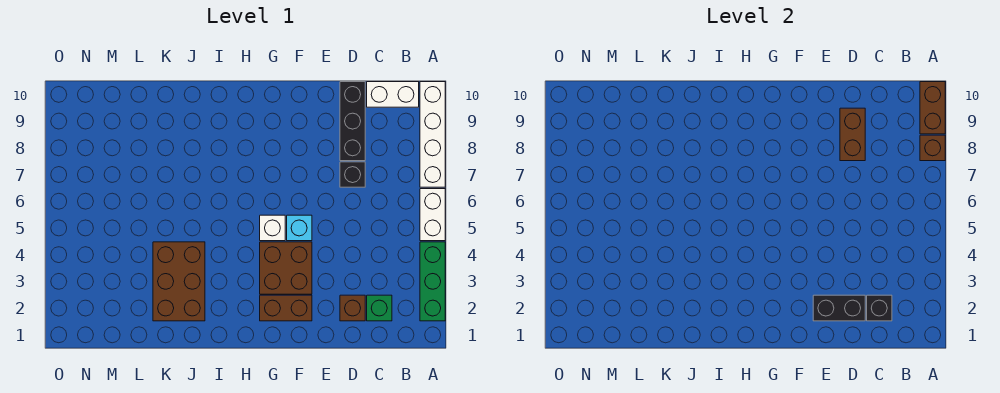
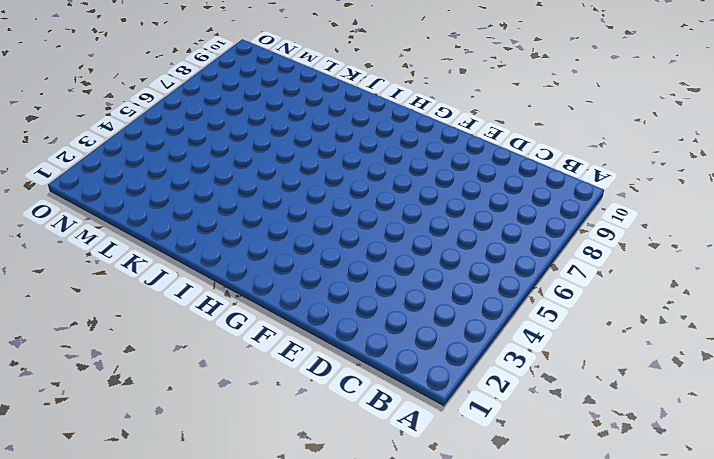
none -> green brick A2:A4 level 1
none -> white brick A5:A6 level 1
none -> white brick A7:A10 level 1

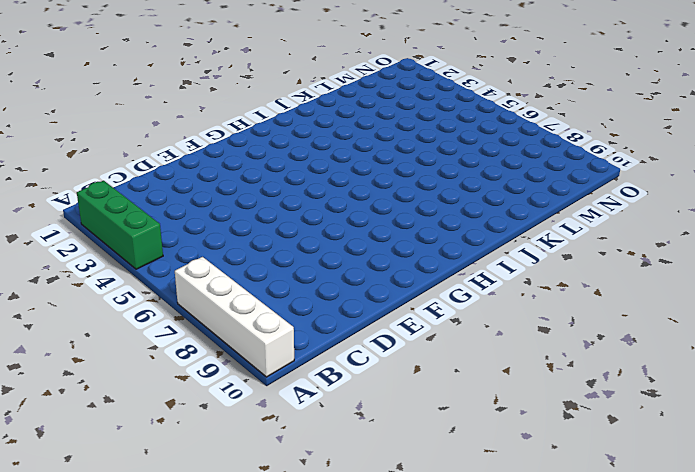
none -> white brick A5:A6 level 1
none -> white brick B10:C10 level 1
none -> green brick C2 level 1

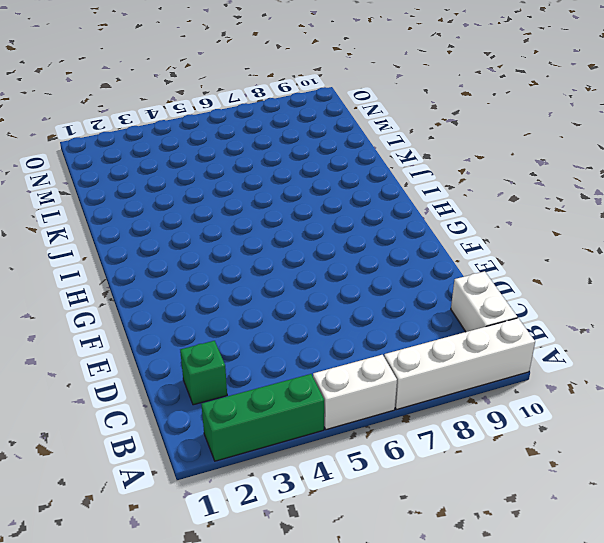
none -> brown brick D2 level 1
none -> black brick D7 level 1
none -> black brick D8:D10 level 1

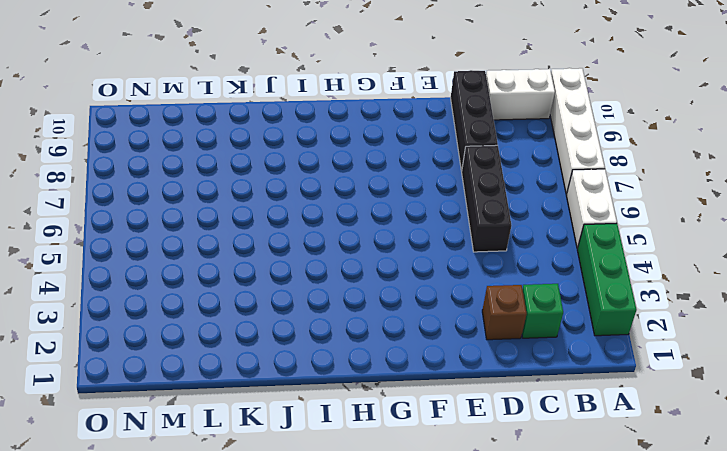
black brick D5:D7 level 1 -> black brick D7 level 1
none -> brown brick F2:G2 level 1
none -> brown brick F3:G4 level 1
none -> cyan brick F5 level 1

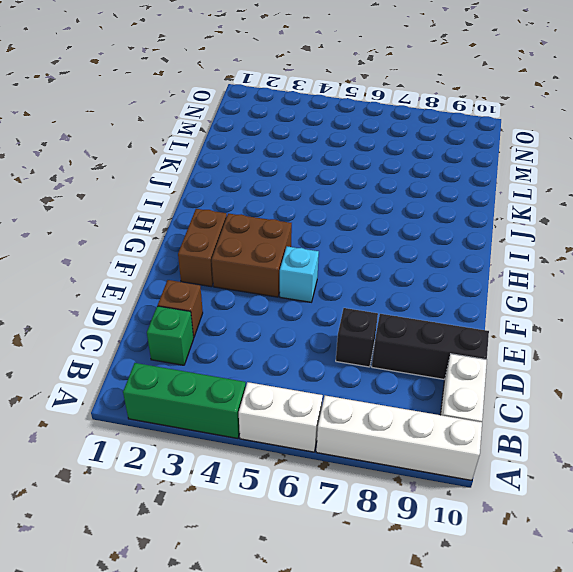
none -> white brick G5 level 1
none -> brown brick J2:K4 level 1
none -> brown brick A8 level 2

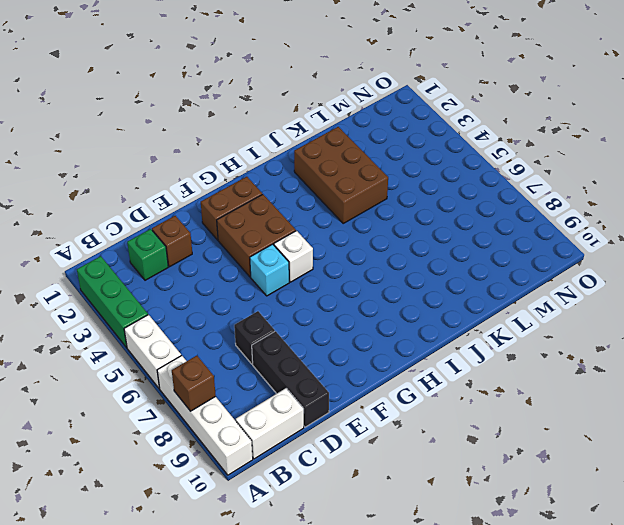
none -> brown brick A9:A10 level 2
none -> black brick C2 level 2
none -> black brick D2:E2 level 2

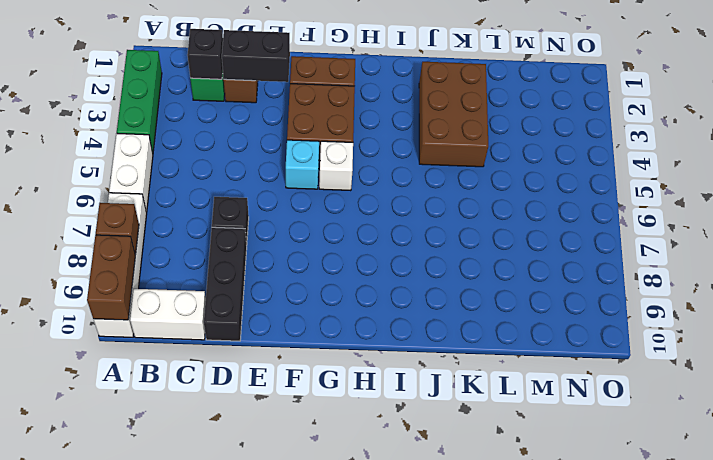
none -> brown brick D8:D9 level 2

